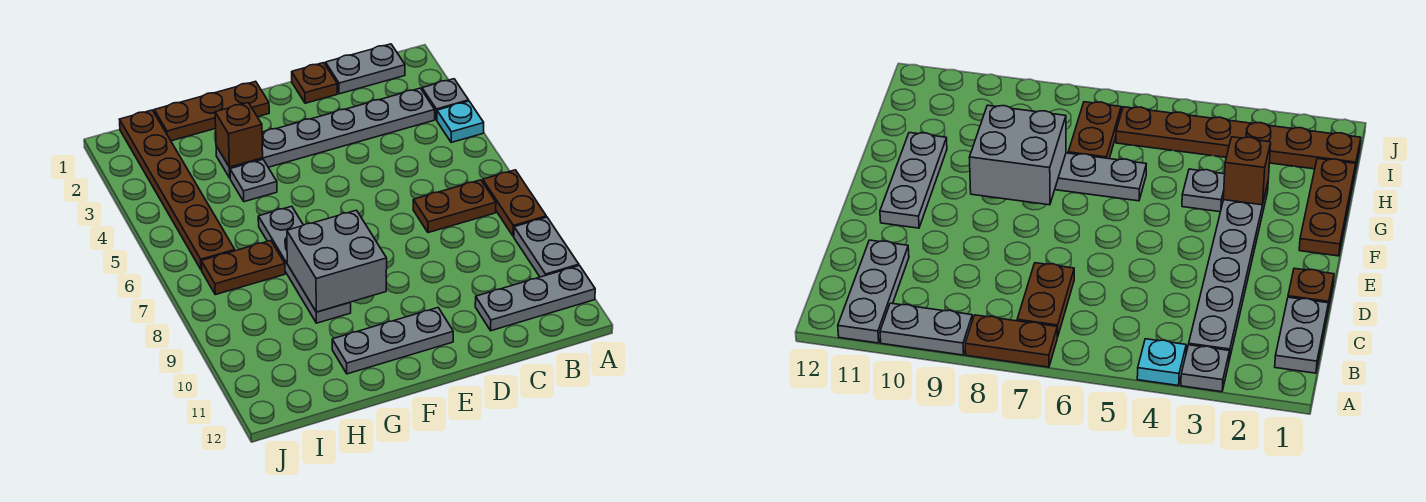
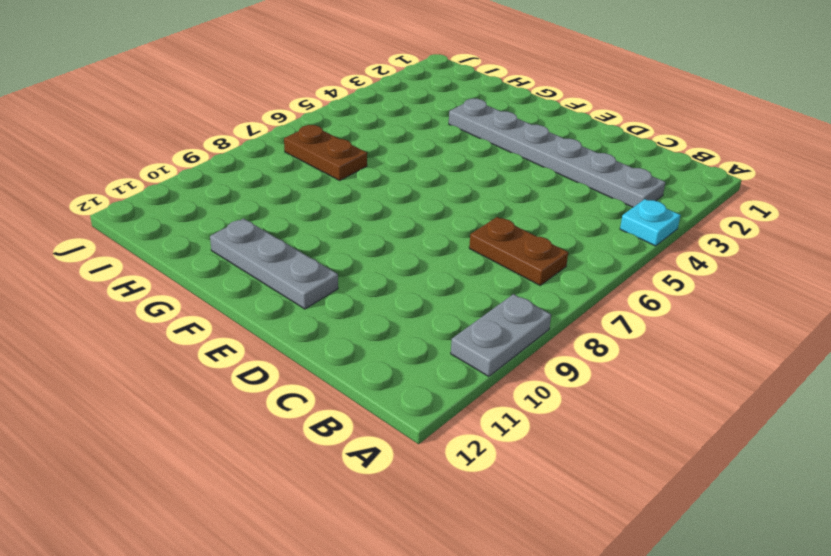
none -> grey plate A3 level 1
none -> brown plate A7:A8 level 1
none -> grey plate A11:C11 level 1

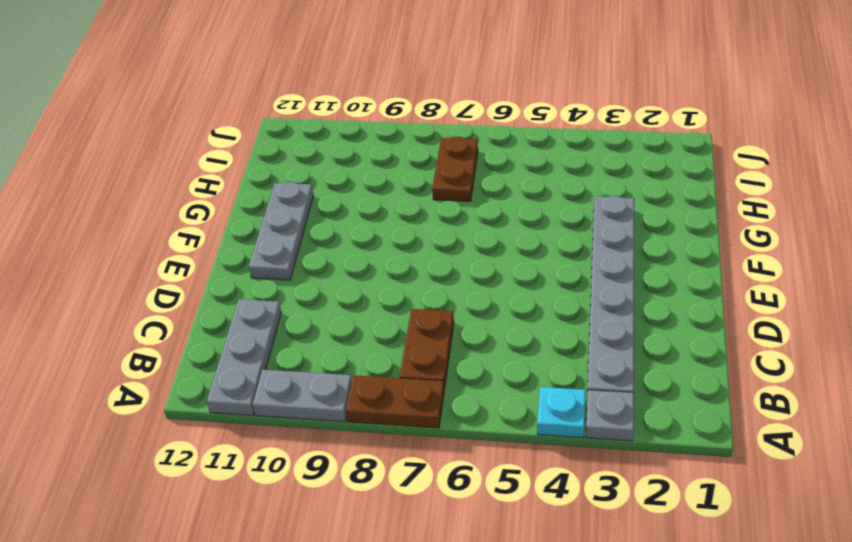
none -> grey plate B1:C1 level 1
none -> brown plate D1 level 1
none -> brown plate F1:H1 level 1

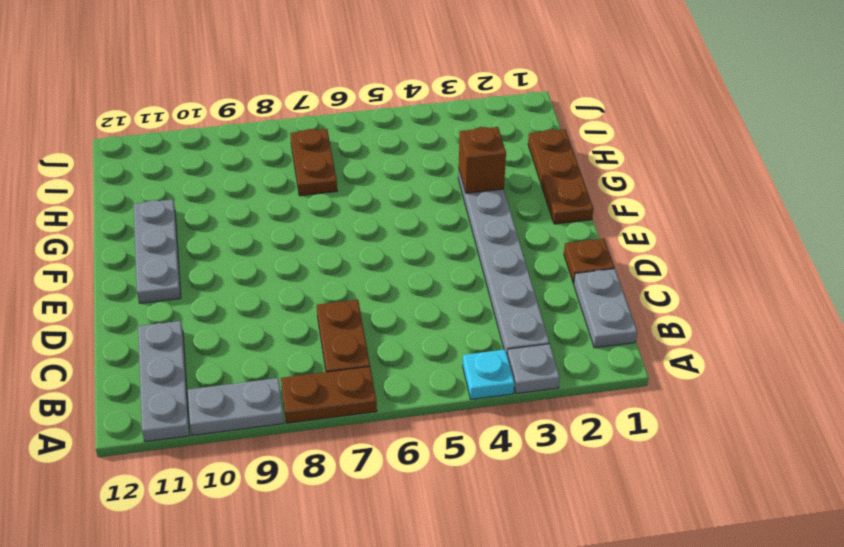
none -> grey plate G4 level 1
none -> grey plate G6:G9 level 1
none -> brown plate I1:I6 level 1

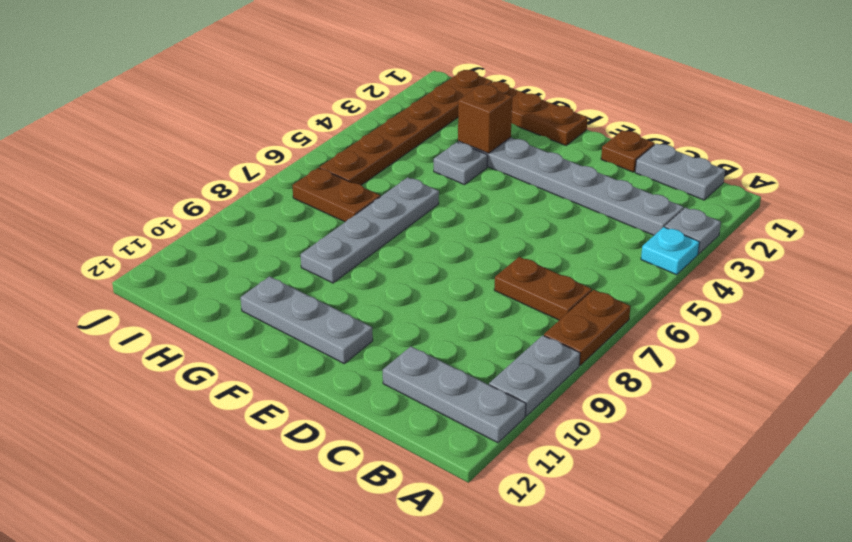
none -> grey brick F8:G9 level 2

